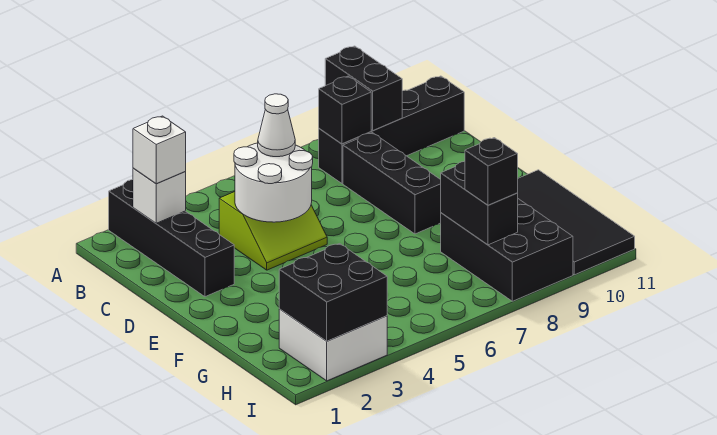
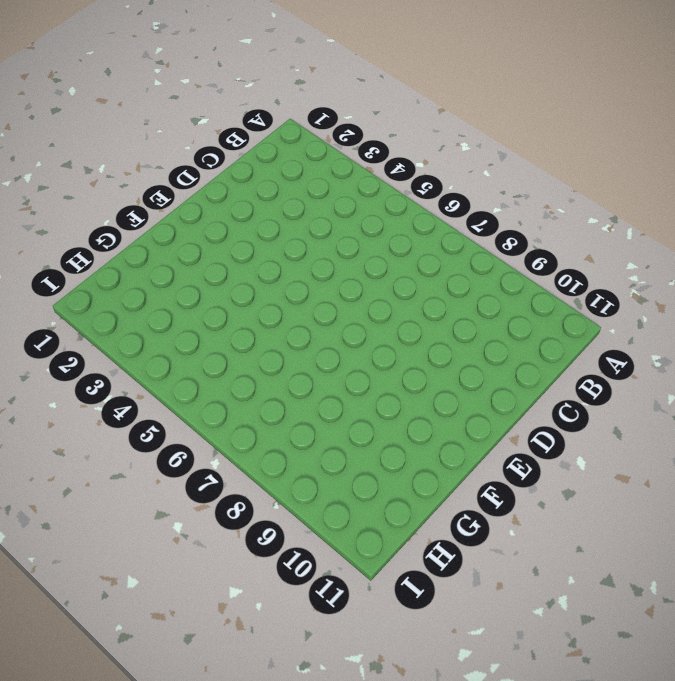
none -> black brick A2:D2 level 1
none -> black brick B8:B11 level 1
none -> lime slope C4:D5 level 1 top C

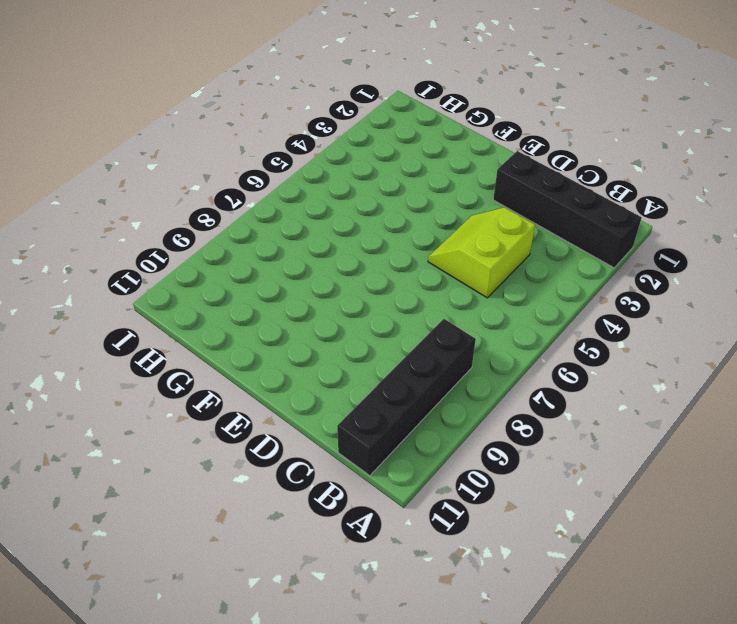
none -> black brick C8:E8 level 1
none -> black tile F10:I11 level 1
none -> black brick G8:I9 level 1

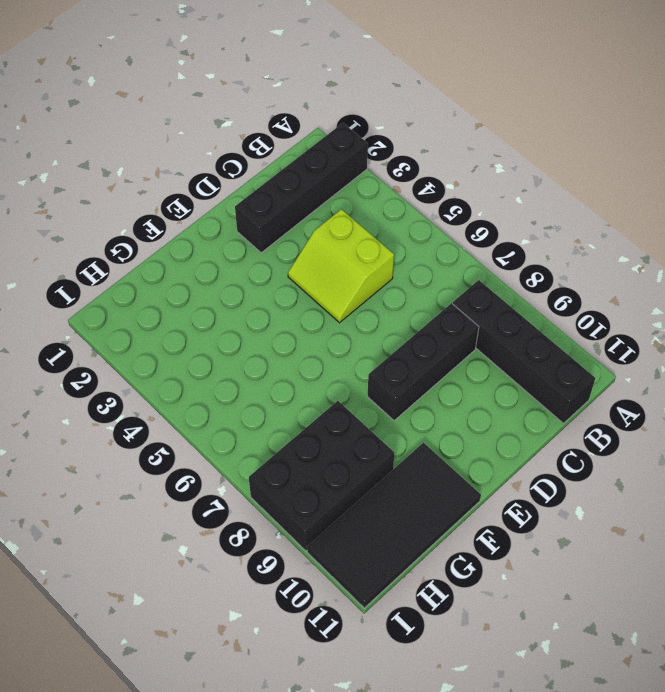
none -> white brick H2:I3 level 1
none -> black brick A9:B9 level 2
none -> white brick B2 level 2

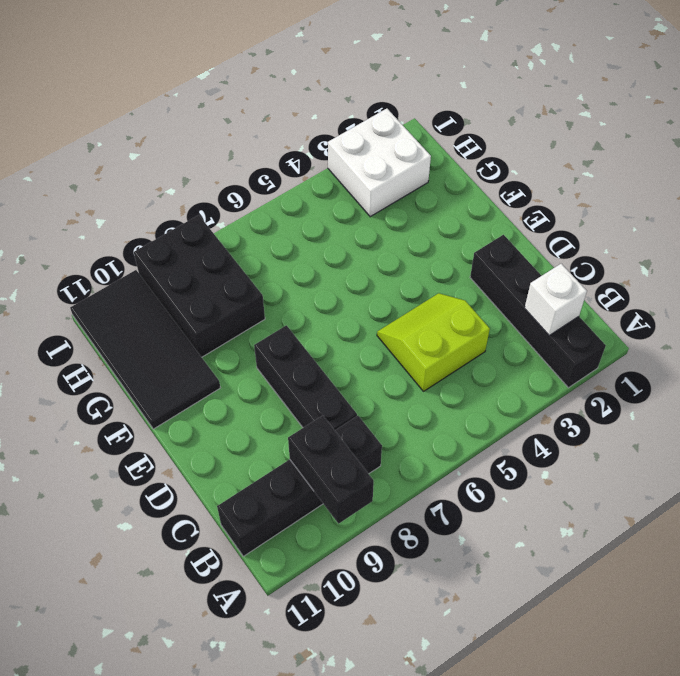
none -> black brick B8 level 2
none -> white round brick C4:D5 level 2
none -> black brick G8:H8 level 2

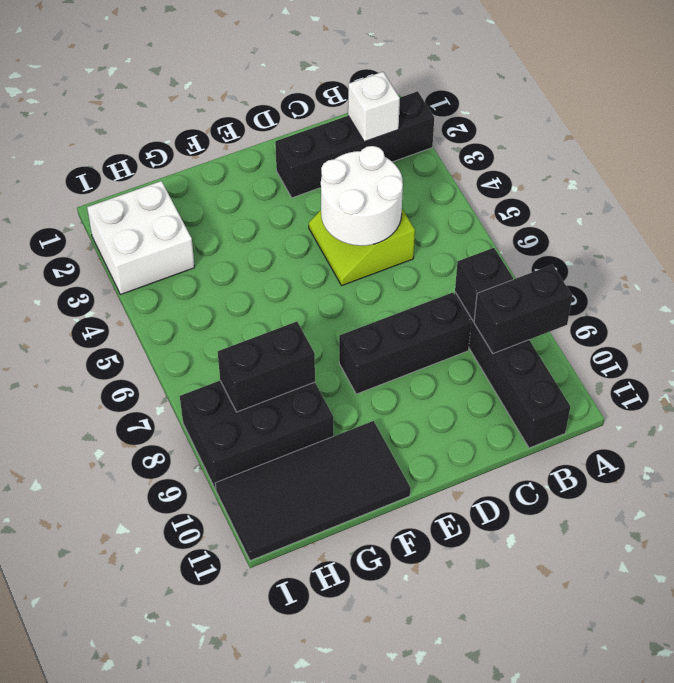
none -> black brick H2:I3 level 2
none -> white brick B2 level 3
none -> white cone C5 level 3

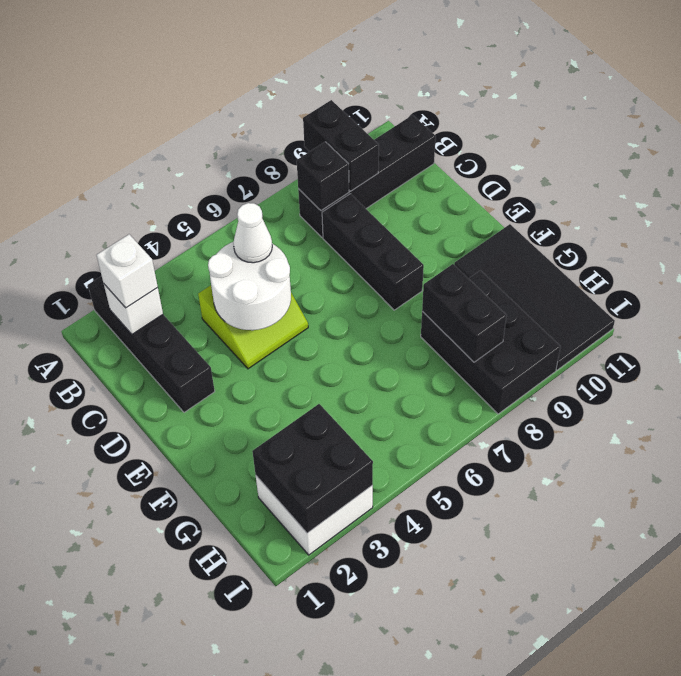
none -> black brick H8 level 3

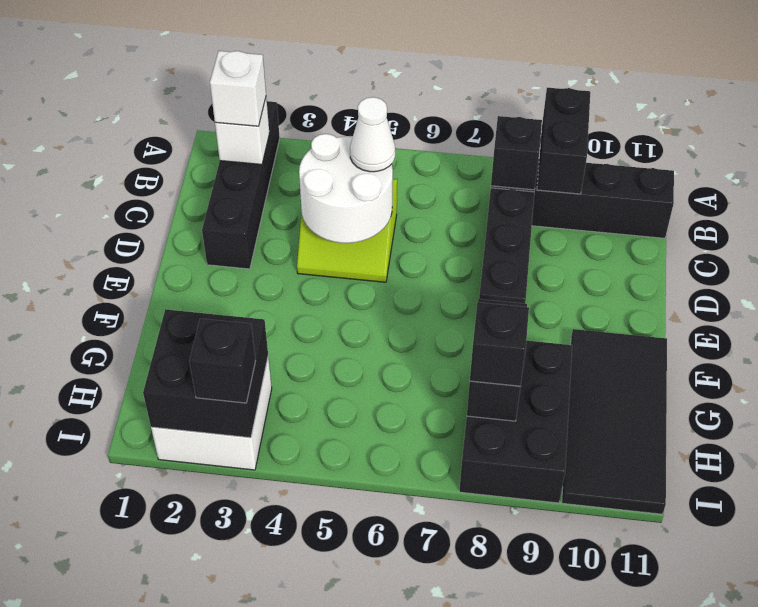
black brick I3 level 3 -> none

